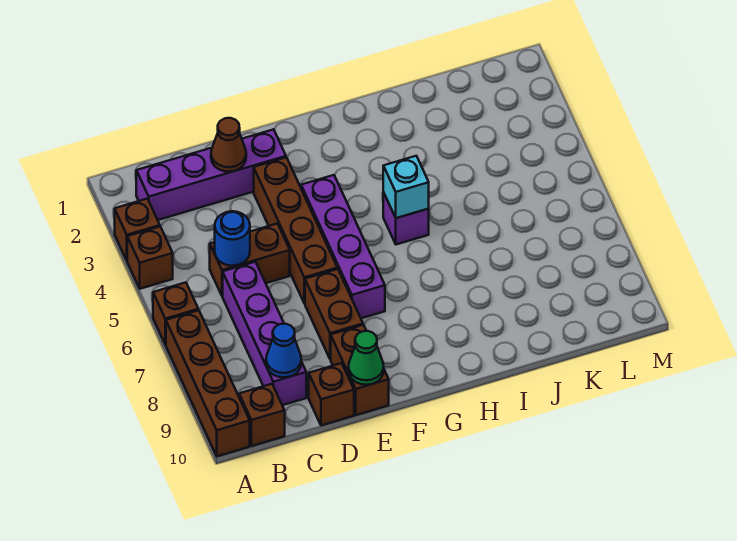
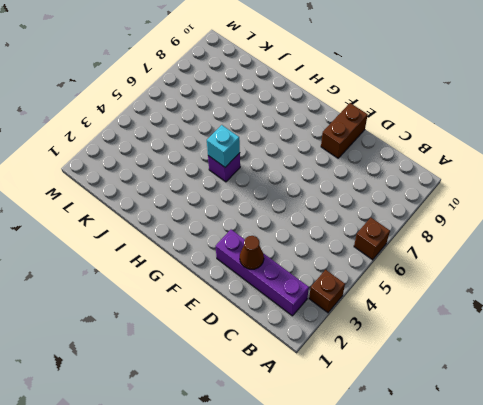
none -> brown brick A4 level 1
none -> brown brick A7:A10 level 1
none -> brown brick B10 level 1

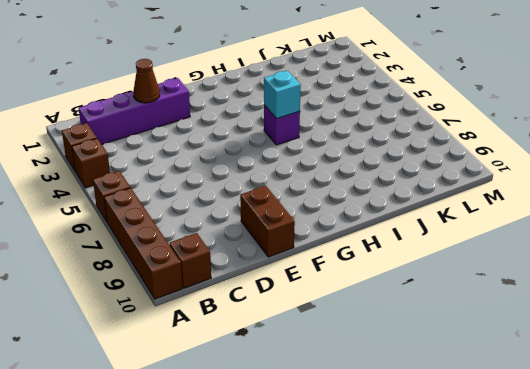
none -> brown brick C5:D5 level 1
none -> purple brick C6:C9 level 1
none -> brown brick D10 level 1

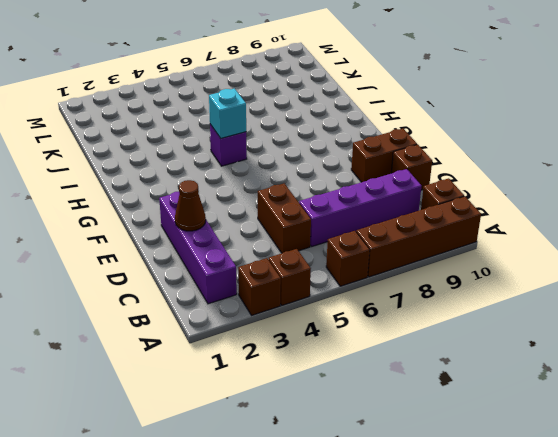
none -> brown brick E3:E6 level 1
none -> brown brick E7:E8 level 1
none -> purple brick F4:F7 level 1

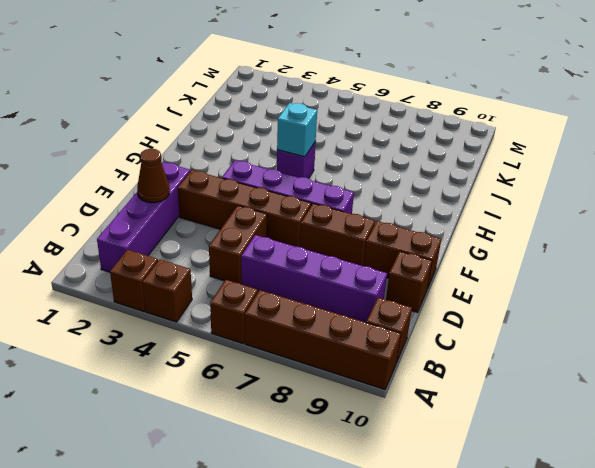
none -> blue round brick C5 level 2
none -> blue cone C9 level 2
none -> green cone E10 level 2

